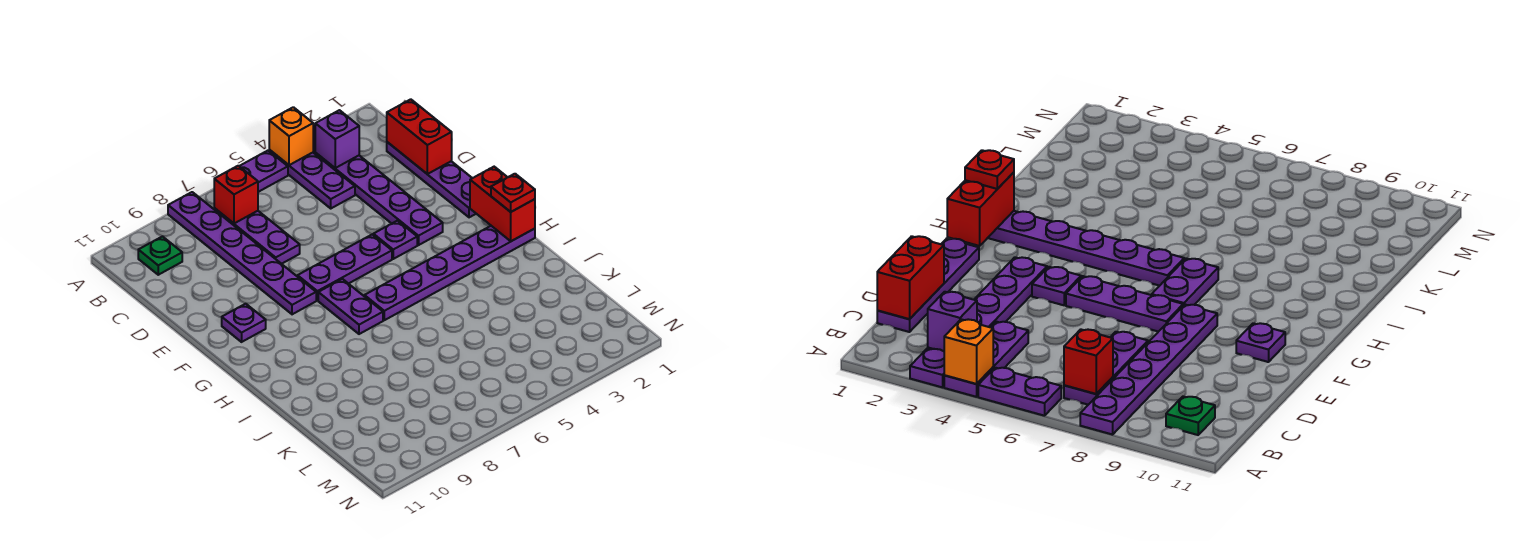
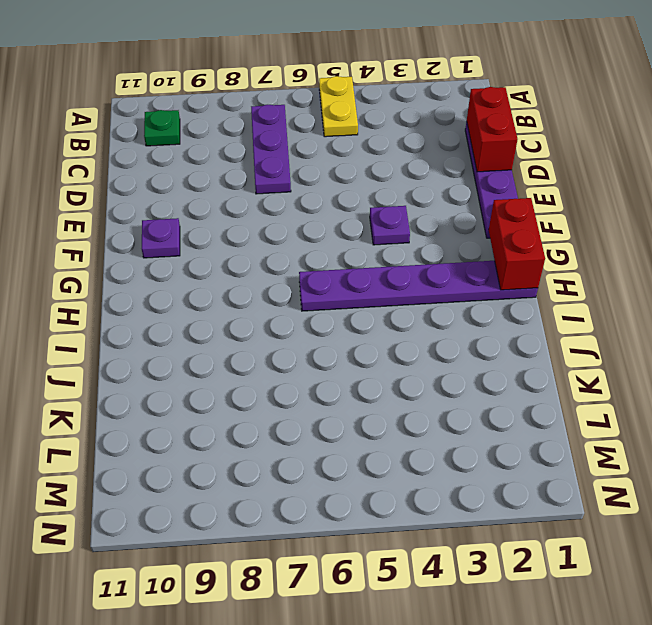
yellow plate A5:B5 level 1 -> purple plate A5:A6 level 1
none -> purple plate A3:F3 level 1
none -> purple plate A4:C4 level 1
none -> purple plate A8:F8 level 1

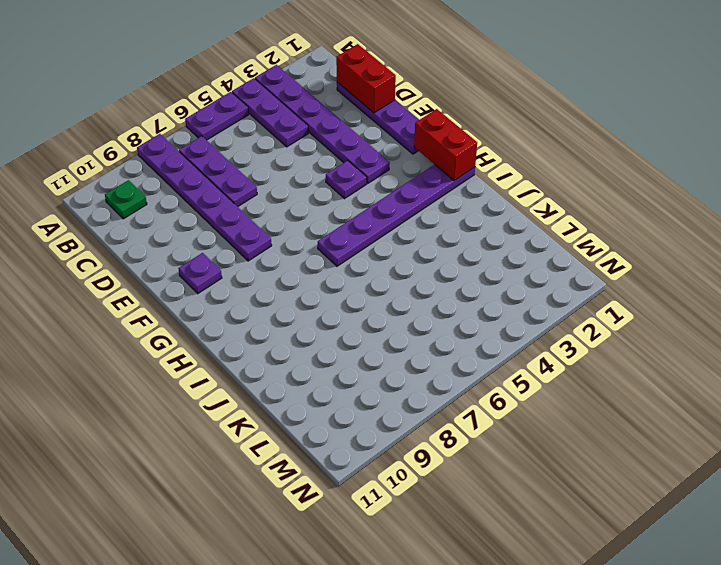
none -> purple plate F5:F7 level 1
none -> purple plate G7:H7 level 1
none -> orange brick A4 level 2

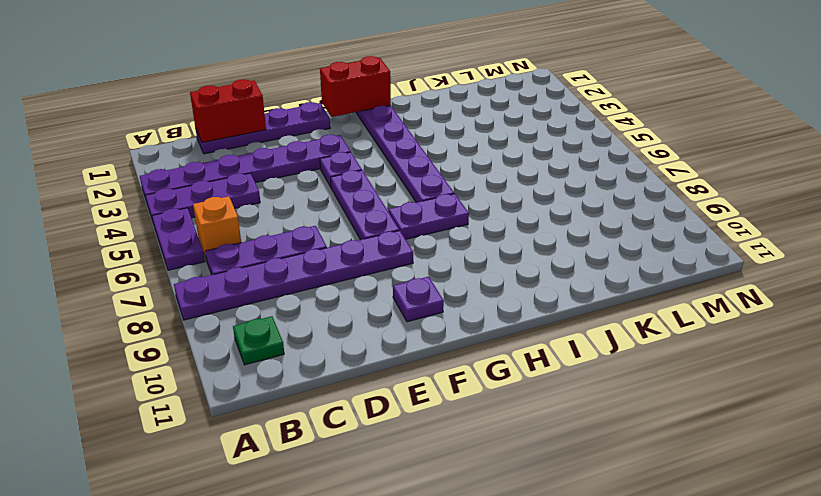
orange brick B6 level 1 -> orange brick A4 level 2
none -> purple brick B3 level 2
none -> red brick B7 level 2
none -> red plate H1 level 3

